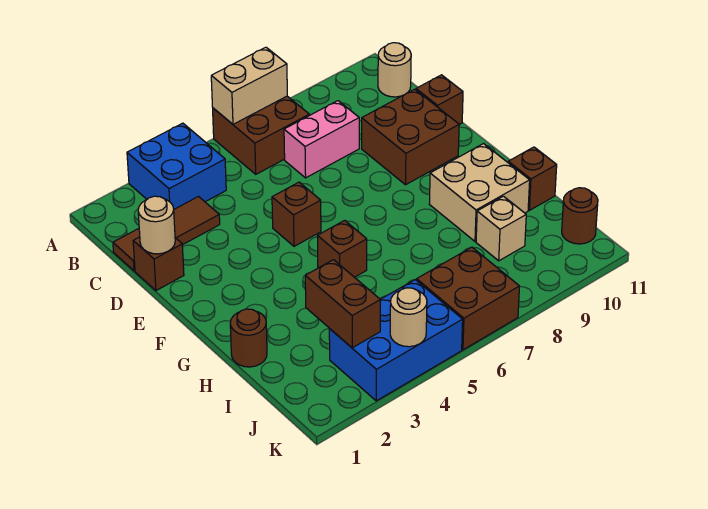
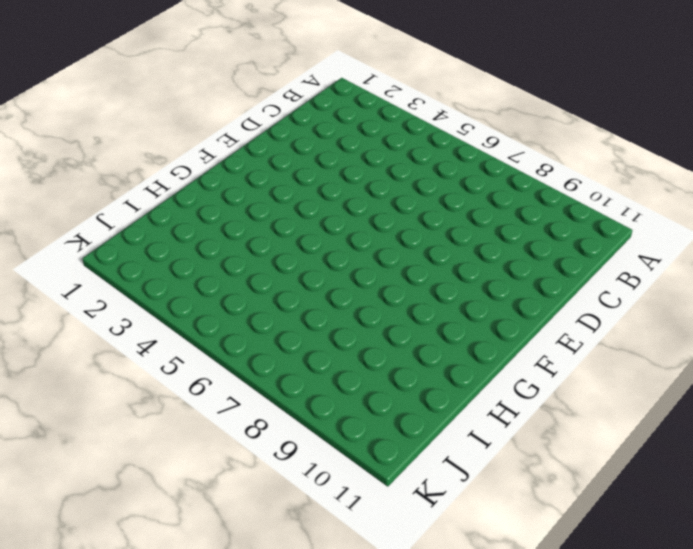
none -> blue brick A3:B4 level 1
none -> brown brick A6:B7 level 1
none -> tan round brick B11 level 1

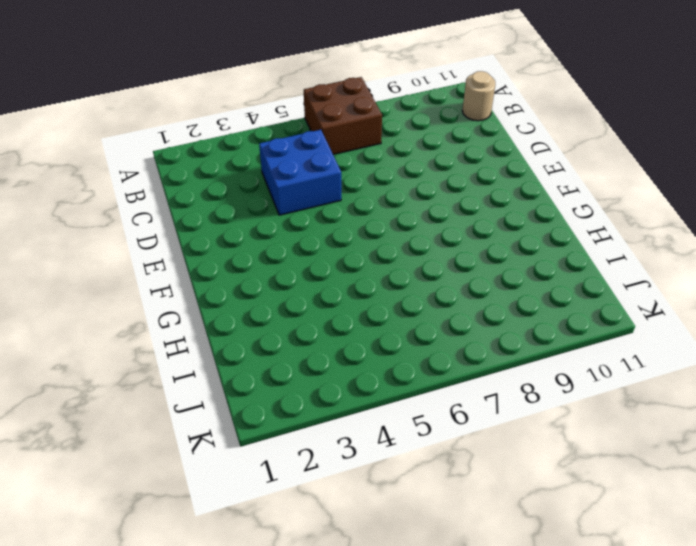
blue brick C4:D5 level 1 -> blue brick A3:B4 level 1
none -> brown tile C1:C3 level 1
none -> pink brick C7:C8 level 1
none -> brown brick D1 level 1

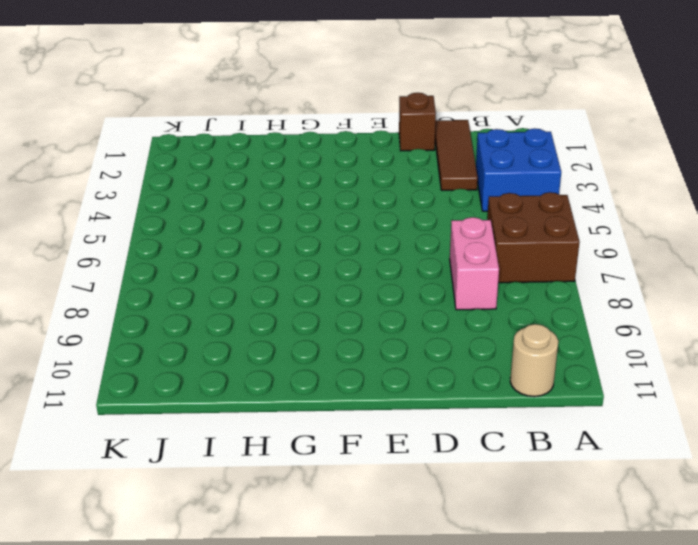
none -> brown brick D9:E10 level 1
none -> brown brick D11 level 1
none -> brown brick E5 level 1

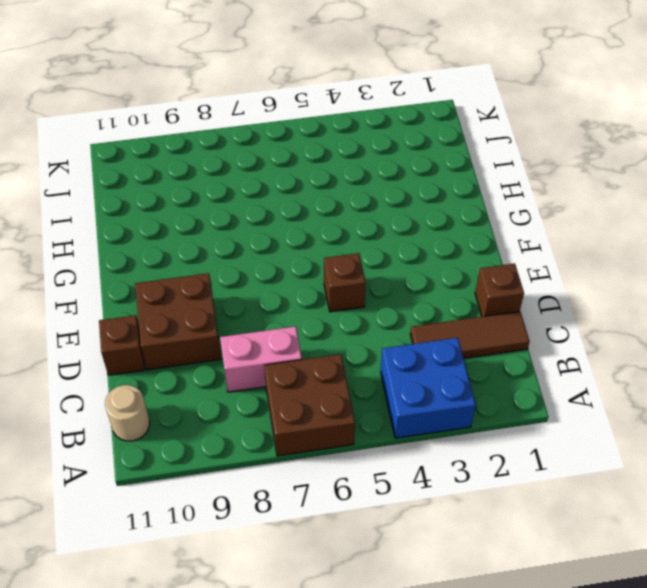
none -> brown brick G5 level 1
none -> tan brick G9:H10 level 1
none -> brown round brick H1 level 1

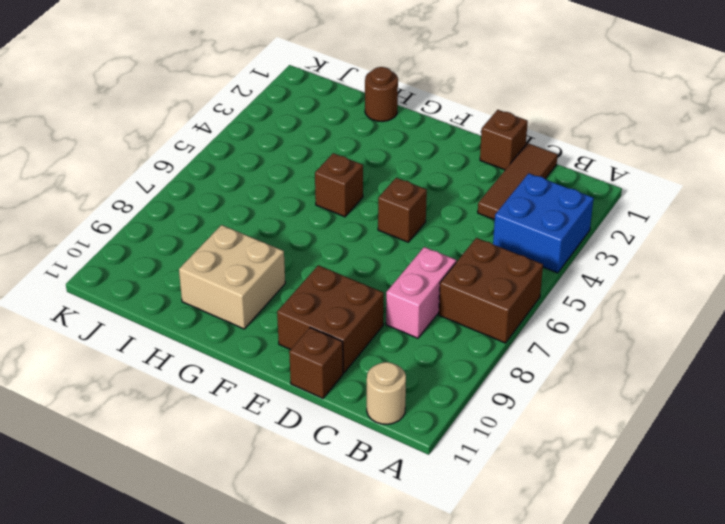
none -> brown brick H11 level 1
none -> tan brick I9 level 1
none -> blue brick J3:K5 level 1

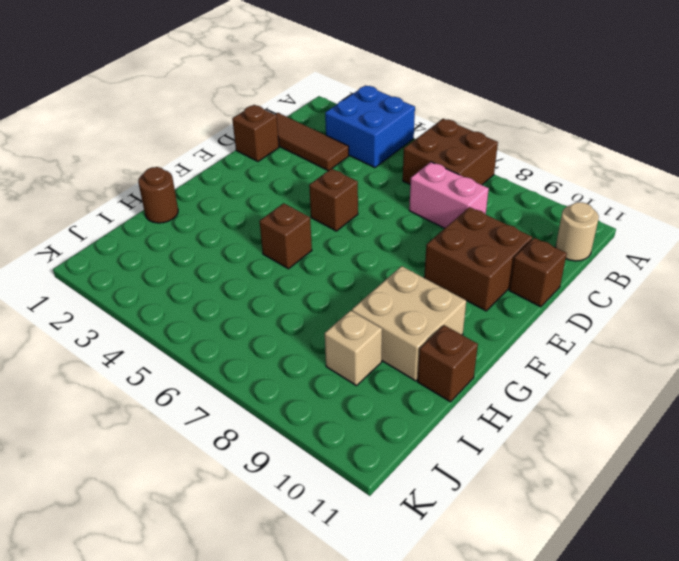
none -> blue brick J3:K5 level 1
none -> brown brick J6:K7 level 1
none -> brown round brick J11 level 1

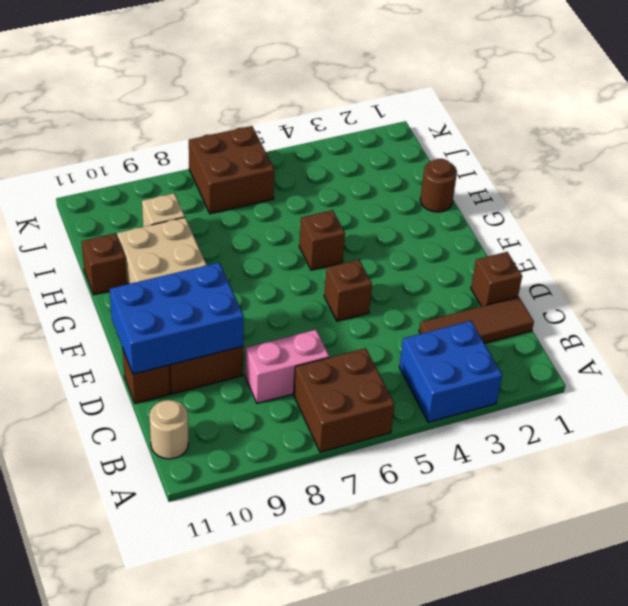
blue brick D9:E11 level 2 -> blue brick J3:K5 level 1
none -> brown round brick J11 level 1
none -> tan brick A6:A7 level 2
none -> tan round brick D1 level 2

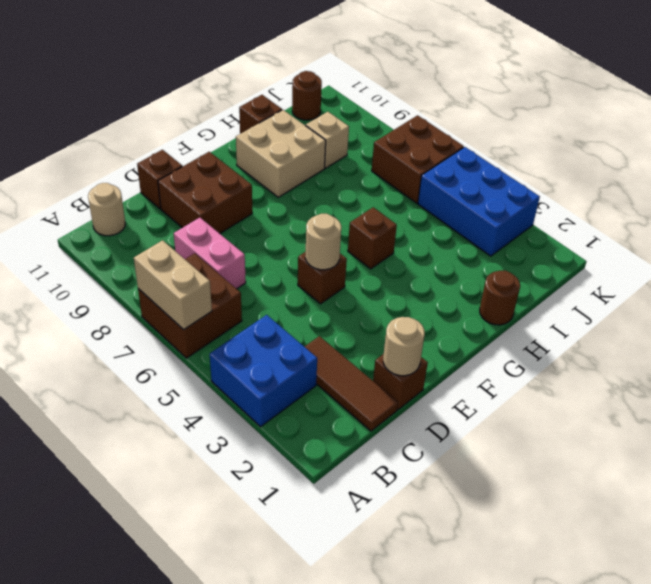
tan round brick E5 level 2 -> tan round brick K4 level 2
none -> brown brick I3:J3 level 2

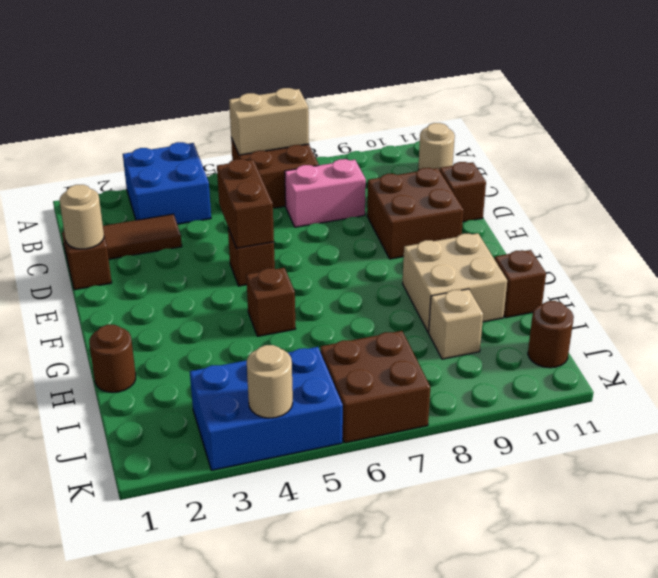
brown brick D5:E5 level 2 -> brown brick I3:J3 level 2

